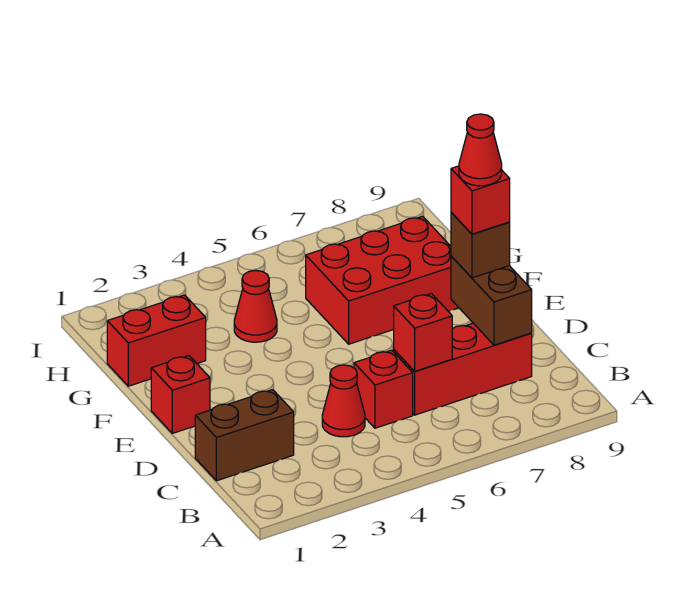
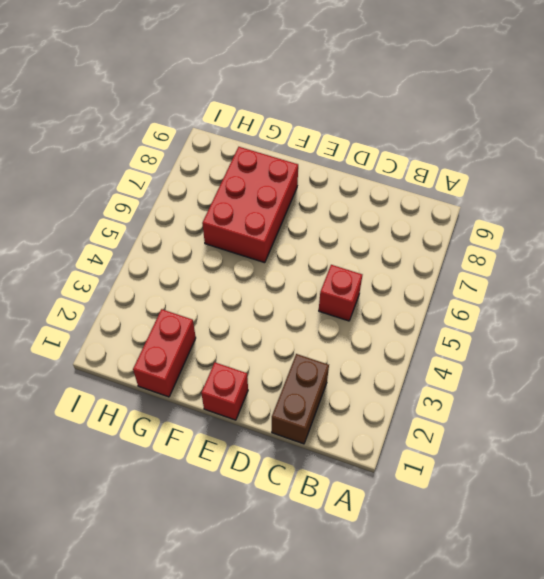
none -> red cone C4 level 1
none -> red brick C6:C8 level 1
none -> red cone G4 level 1

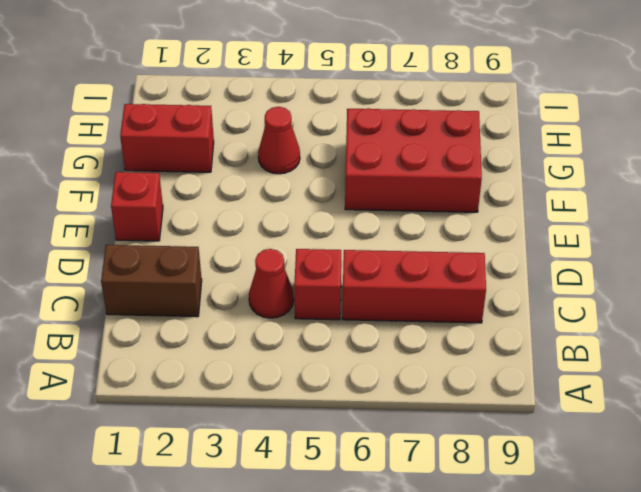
none -> red brick C6 level 2
none -> brown brick C8:D8 level 2
none -> brown brick D8 level 3

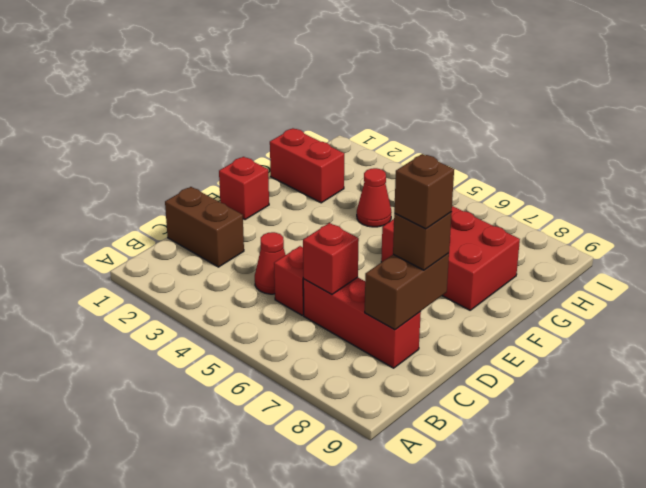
brown brick D8 level 4 -> red brick D8 level 4
none -> red cone D8 level 5

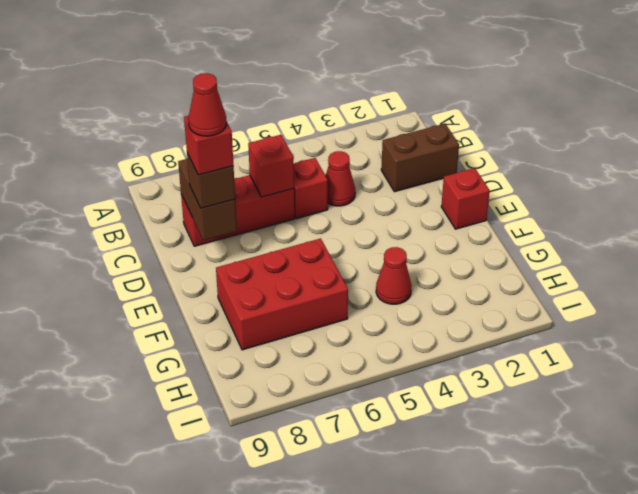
none -> red brick G1:G2 level 1

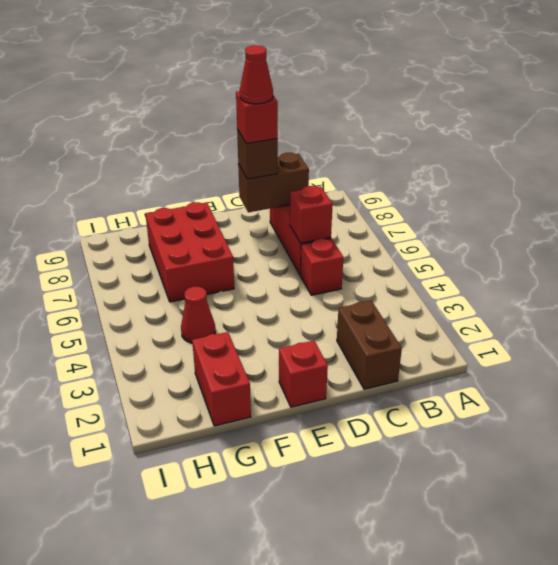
none -> red cone C4 level 1

